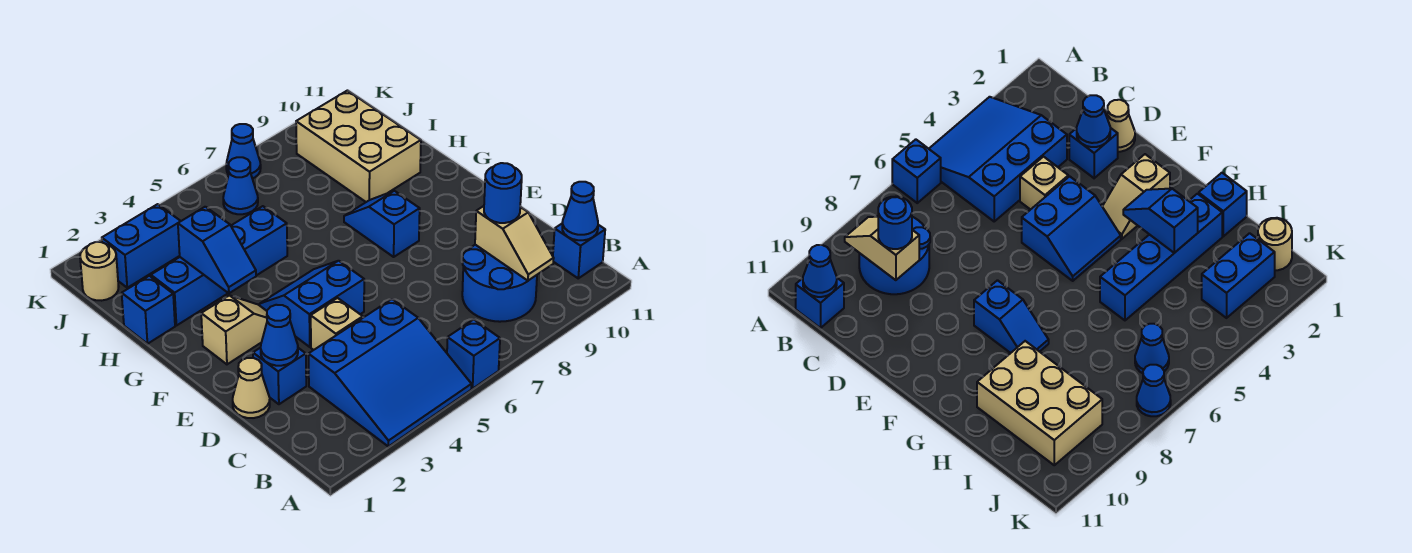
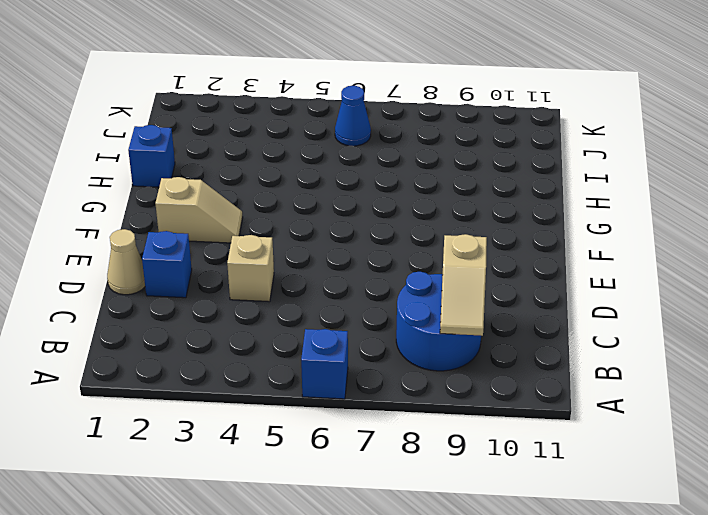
none -> blue slope A3:C5 level 1 top C
none -> blue brick B11 level 1
none -> blue slope E4:F5 level 1 top E

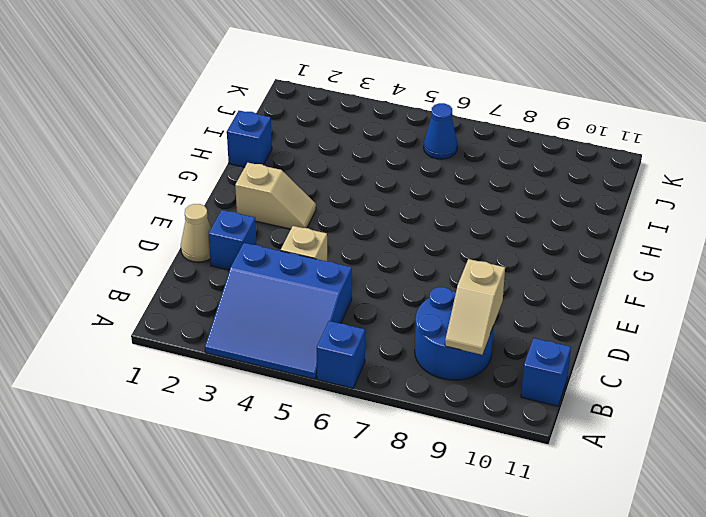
none -> blue slope E4:F5 level 1 top E
none -> blue slope F8:G8 level 1 top F
none -> blue brick H2:H5 level 1

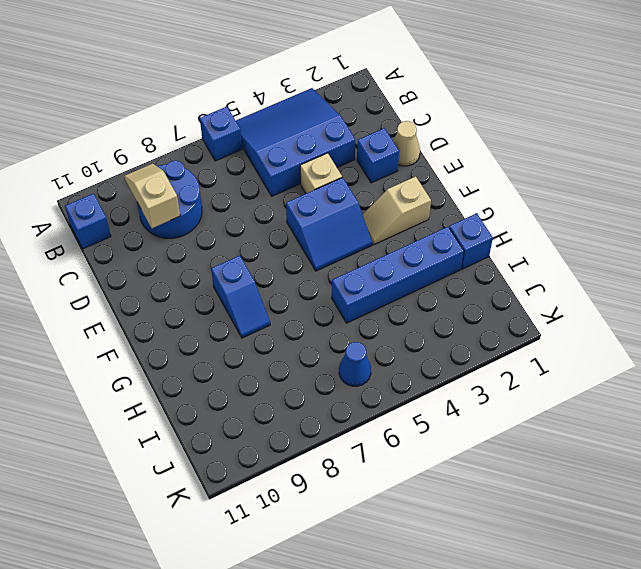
none -> tan brick H9:J10 level 1
none -> tan round brick J1 level 1
none -> blue brick J2:J3 level 1

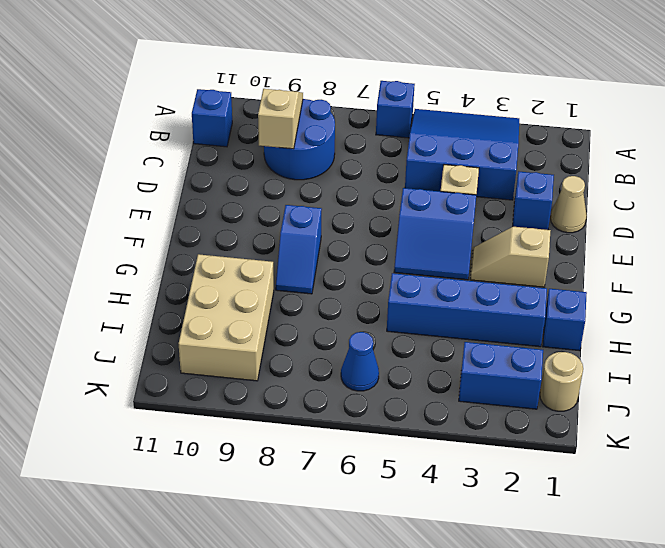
none -> blue cone K7 level 1
none -> blue cone B11 level 2
none -> blue cone D2 level 2

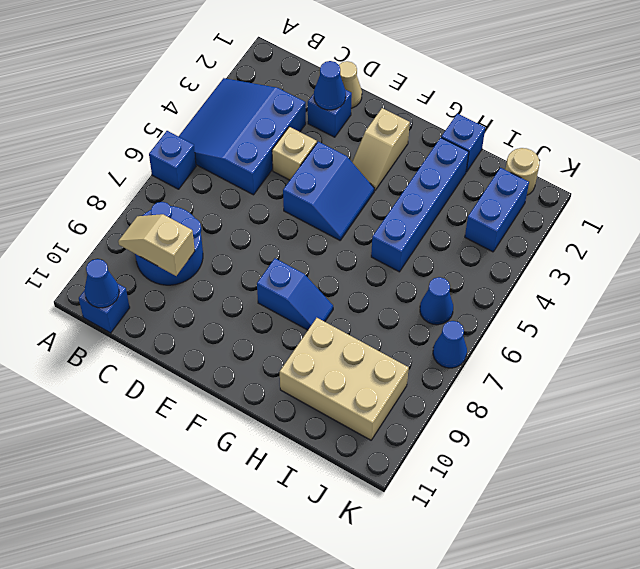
none -> blue slope G3:H3 level 2 top H
none -> blue round brick C9 level 3

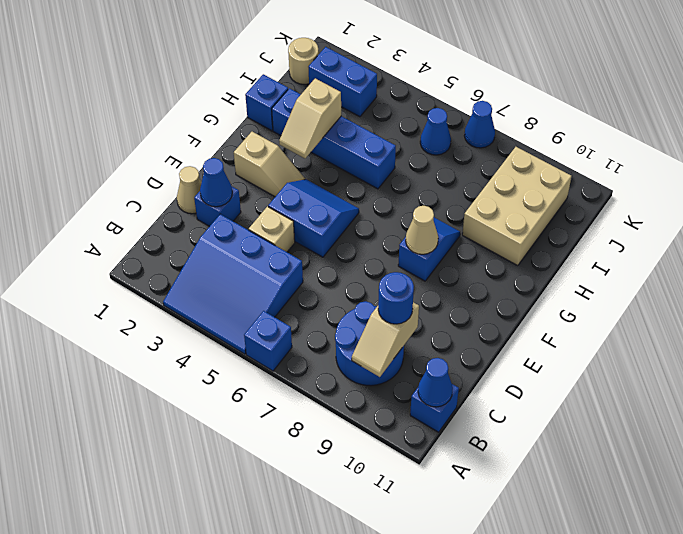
tan cone F8 level 2 -> none
tan slope G3:H3 level 2 top H -> blue slope G3:H3 level 2 top H

